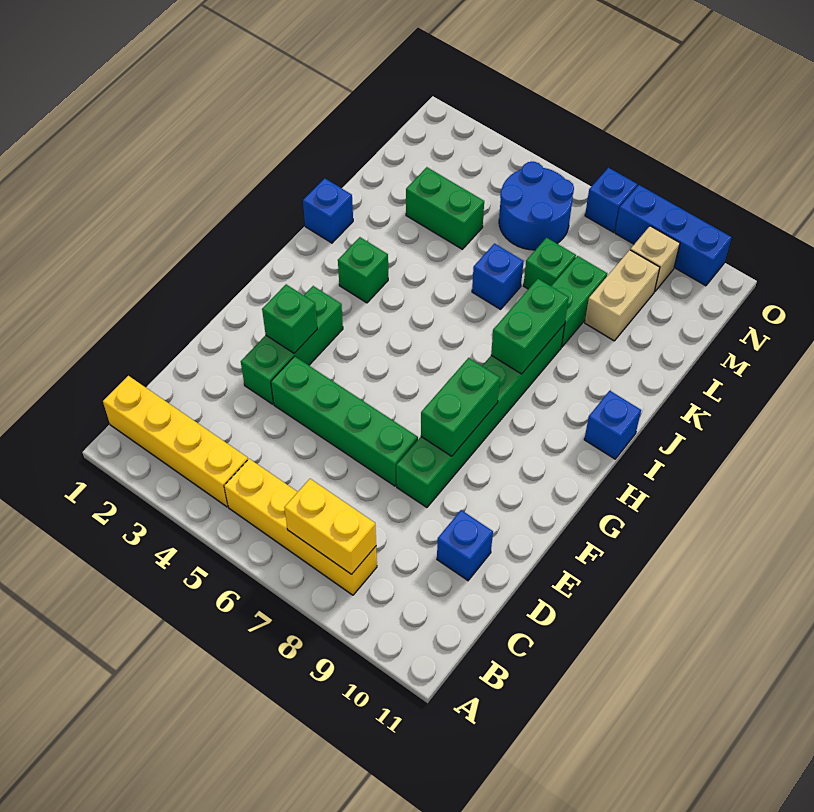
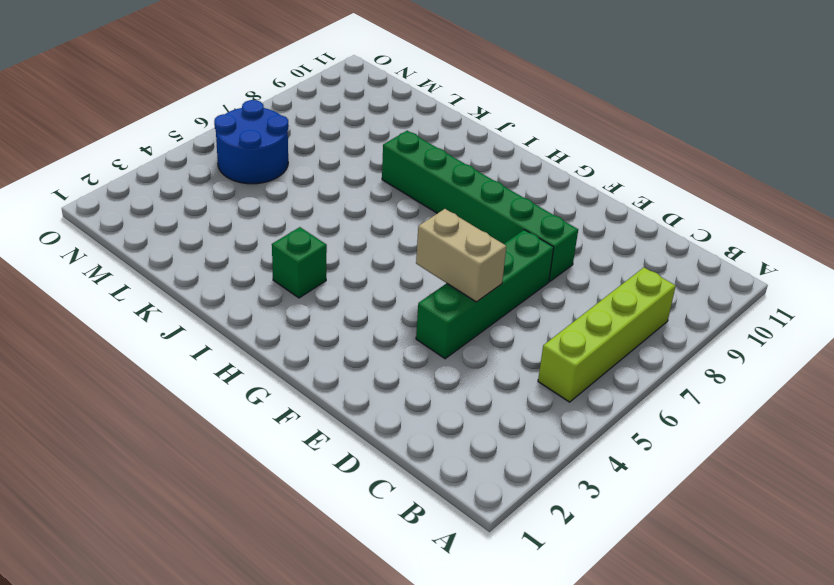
lime brick B5:B8 level 1 -> yellow brick B5:B8 level 1
tan brick E5:F5 level 2 -> tan brick L9:M9 level 1
none -> yellow brick B1:B4 level 1
none -> blue brick D10 level 1
none -> green brick E3:G3 level 1

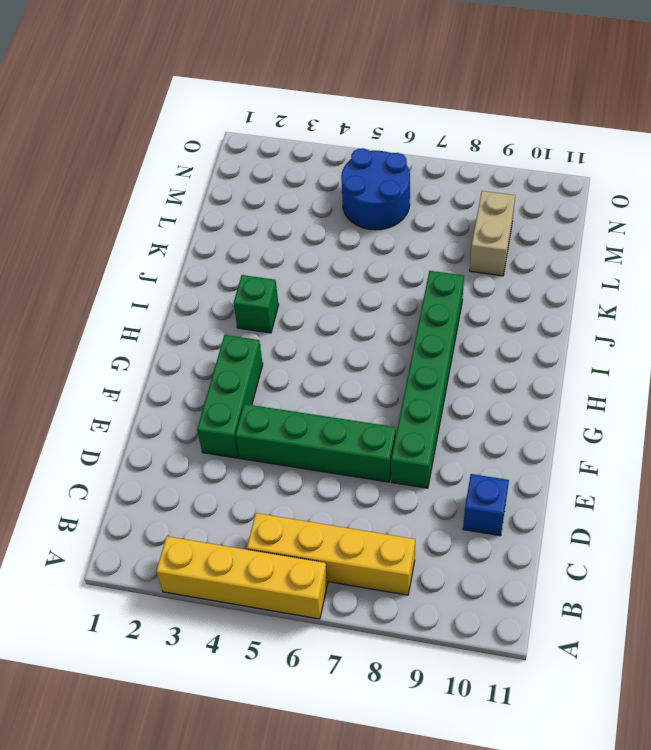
yellow brick A3:A6 level 1 -> yellow brick B1:B4 level 1
none -> blue brick I11 level 1
none -> blue brick J1 level 1
none -> blue brick K6 level 1

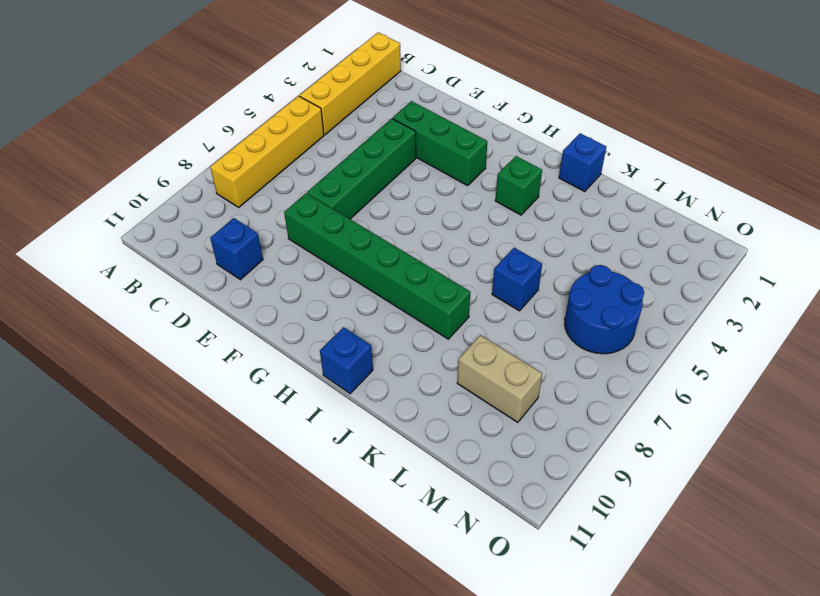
none -> green brick K8:L8 level 1
none -> green brick L3:L4 level 1
none -> green brick L7 level 1

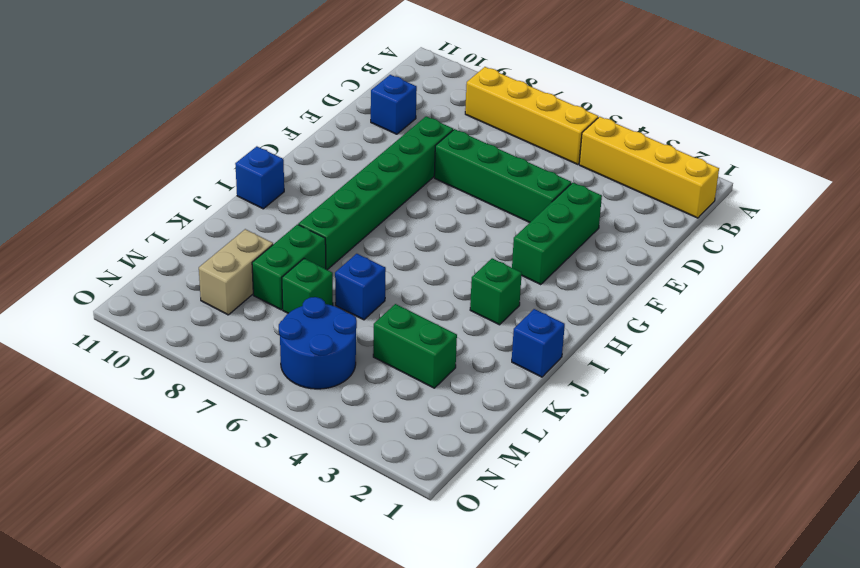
none -> tan brick N9 level 1
none -> blue brick O7 level 1
none -> blue brick O8:O10 level 1

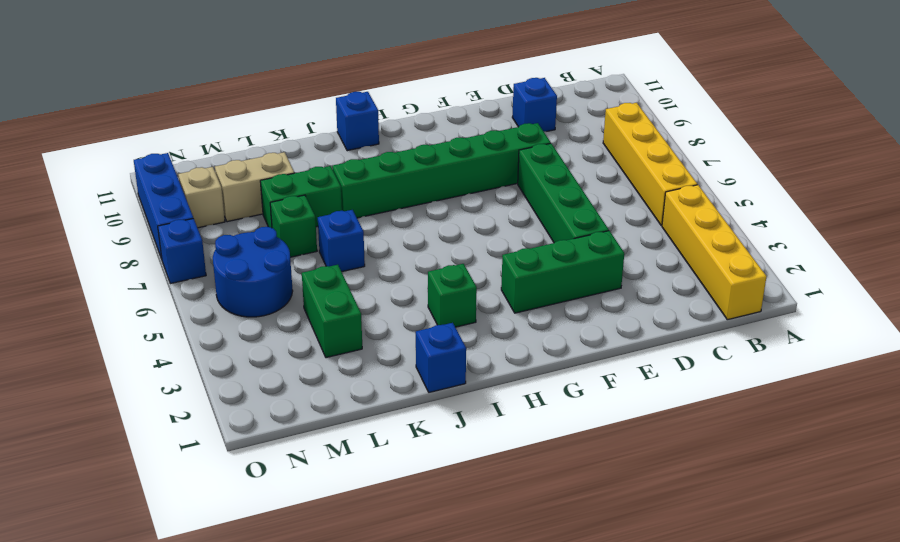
none -> yellow brick B7:B8 level 2
none -> green brick F3 level 2
none -> green brick F8:G8 level 2

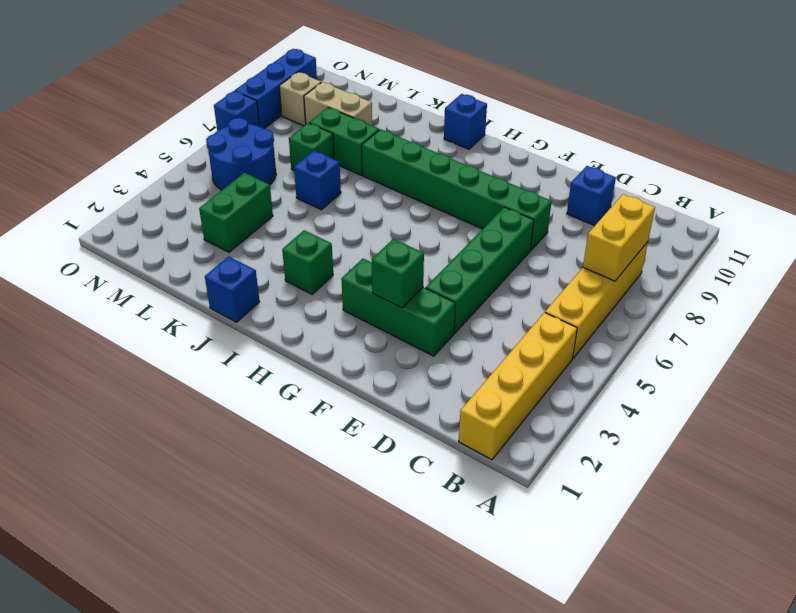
none -> green brick F8:G8 level 2
none -> green brick I8:J8 level 2

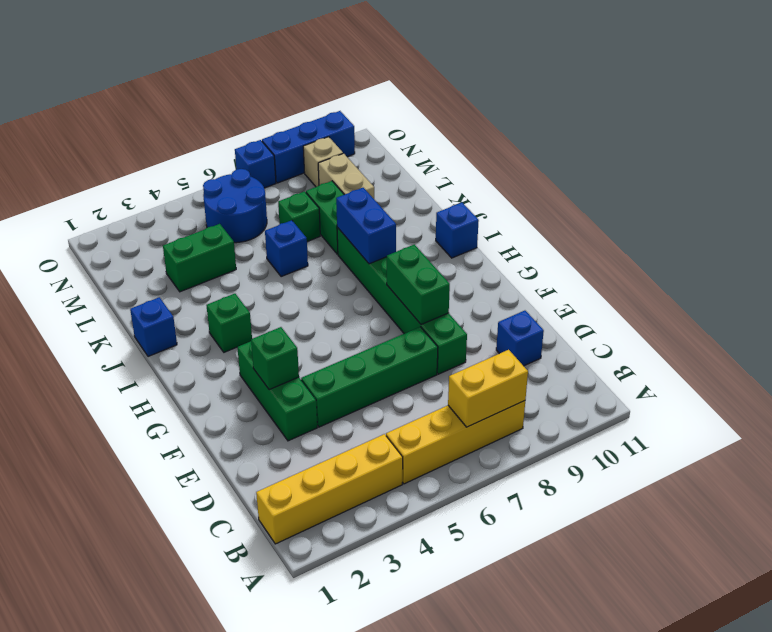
blue brick I8:J8 level 2 -> green brick I8:J8 level 2

